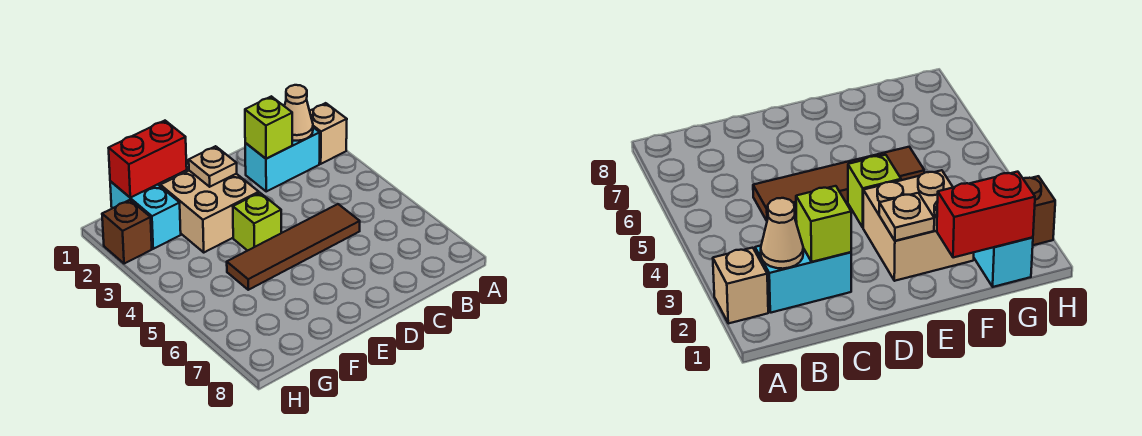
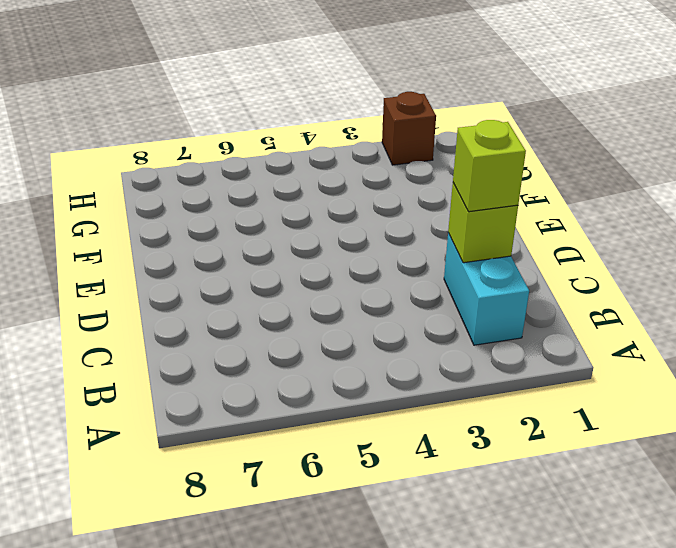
lime brick C2 level 3 -> lime brick E4 level 1
none -> tan brick A2 level 1
none -> brown tile C5:F5 level 1

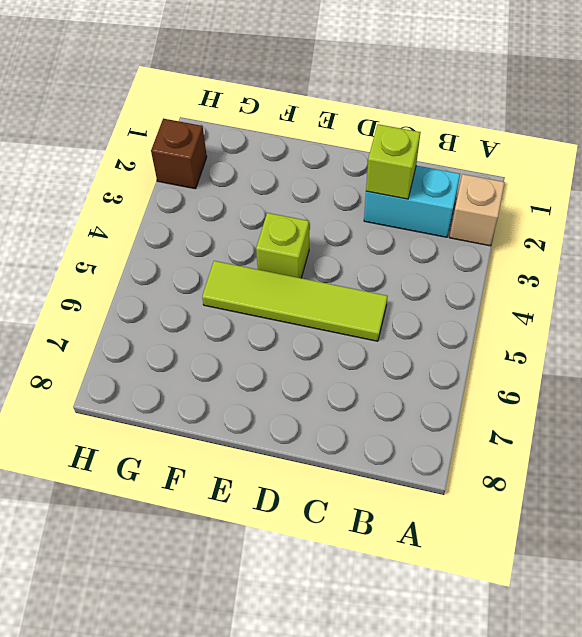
lime tile C5:F5 level 1 -> brown tile C5:F5 level 1
none -> tan brick E2:F3 level 1
none -> cyan brick G1:G2 level 1

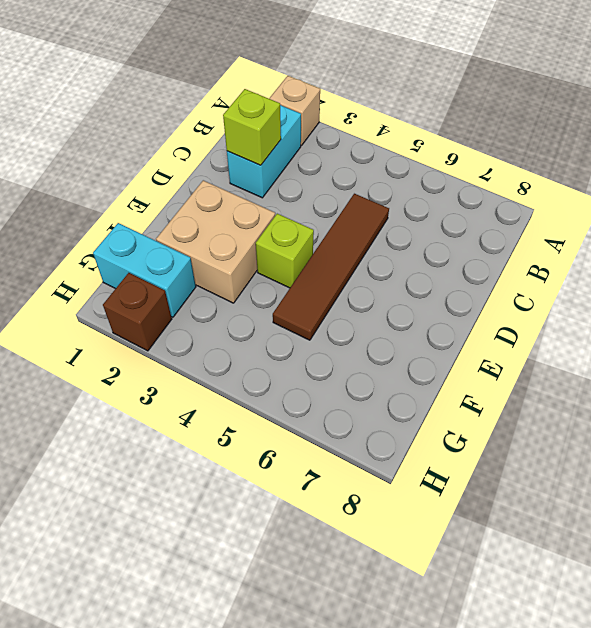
none -> tan cone B2 level 2
none -> tan plate E2 level 2

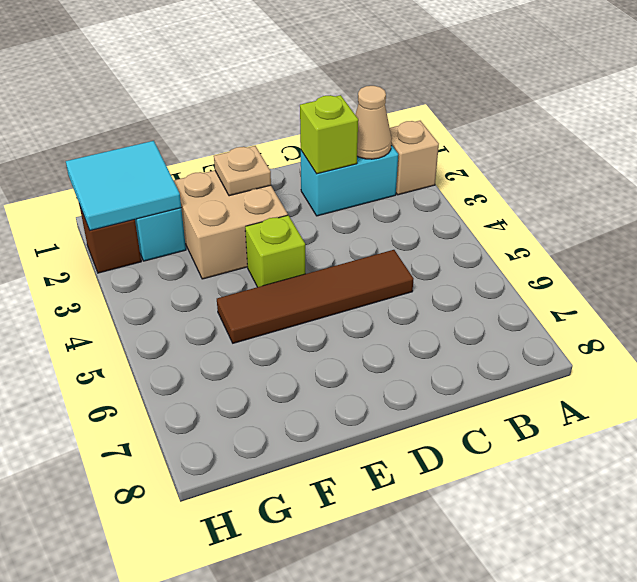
cyan tile G1:H2 level 2 -> red brick F1:G1 level 2

